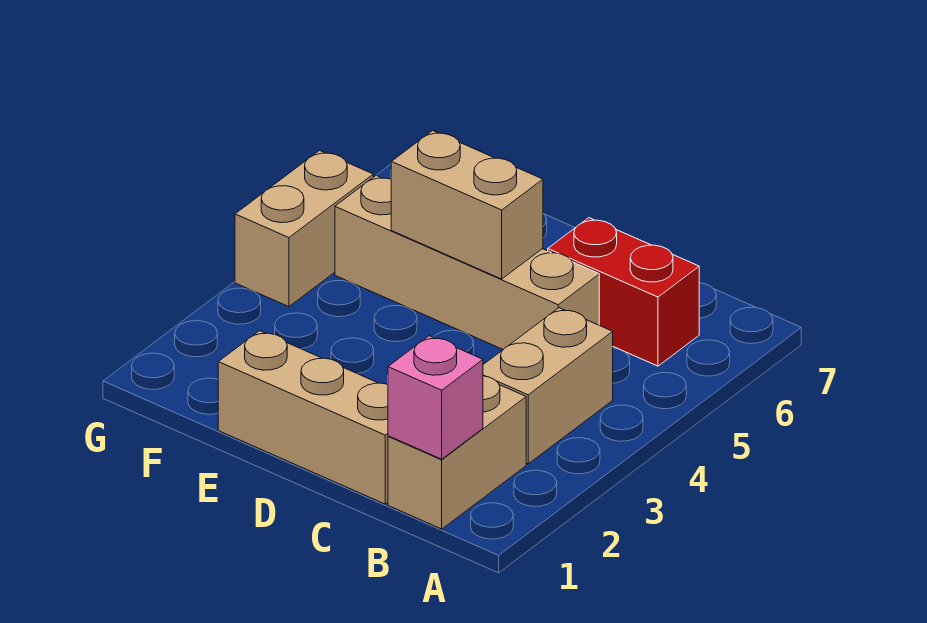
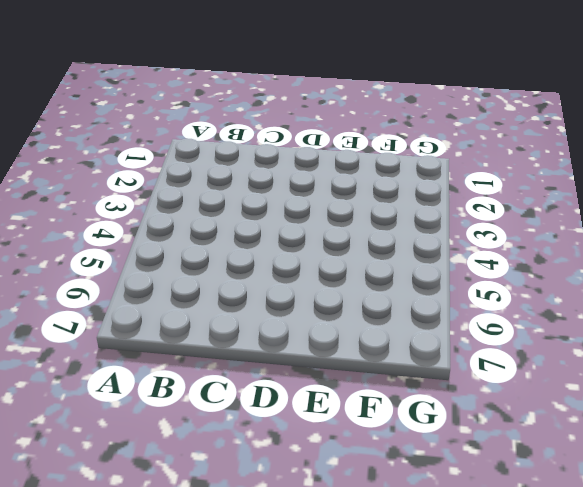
none -> tan brick B1:B2 level 1
none -> tan brick B3:B4 level 1

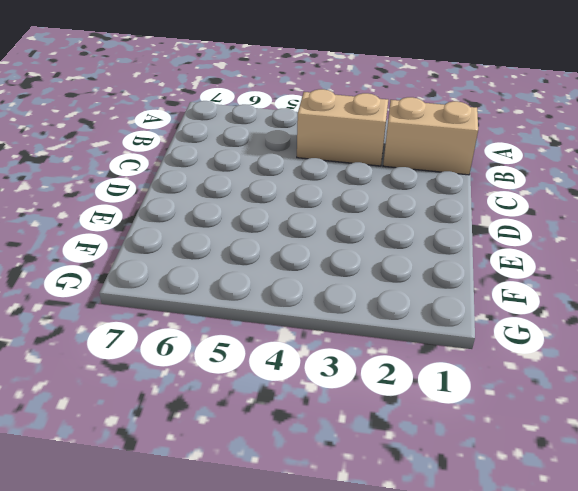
none -> red brick B6:C6 level 1
none -> tan brick C1:E1 level 1

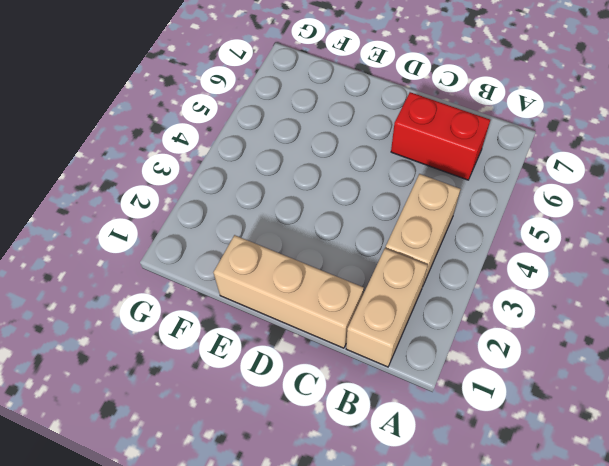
none -> tan brick C5:F5 level 1
none -> tan brick G4:G5 level 1

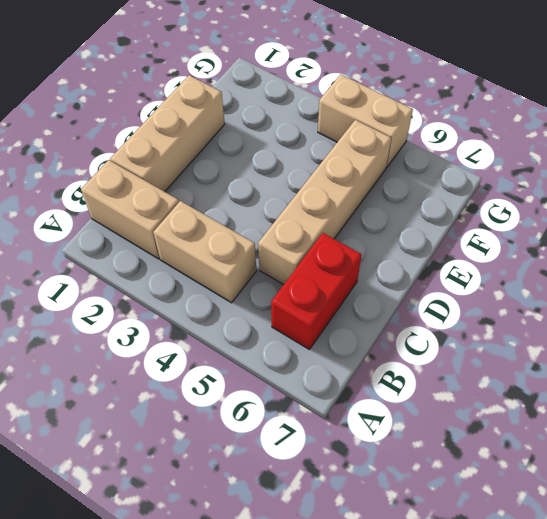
none -> pink brick B1 level 2
none -> tan brick D5:E5 level 2

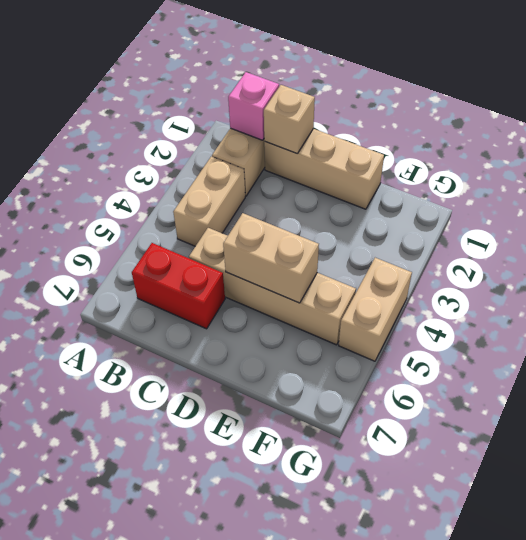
tan brick C1 level 2 -> none

